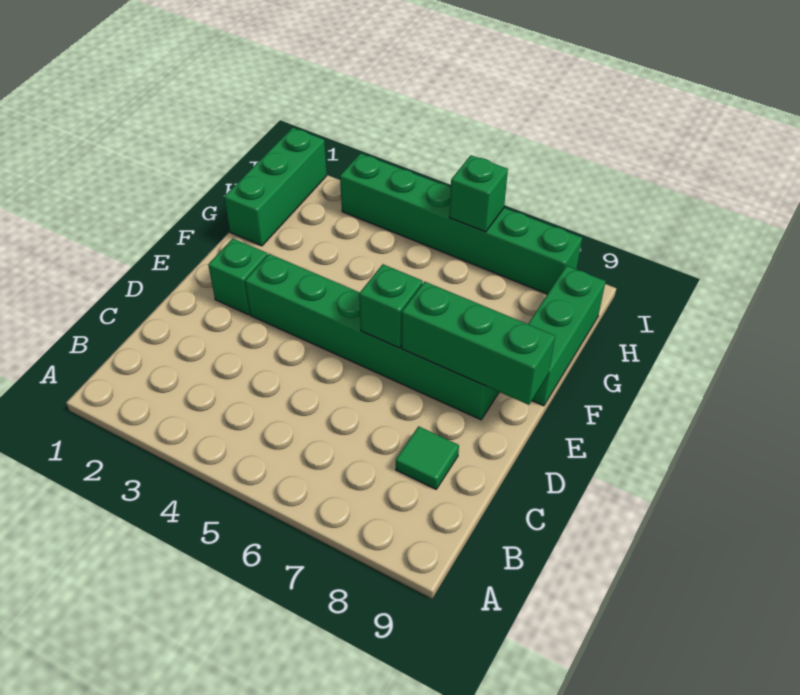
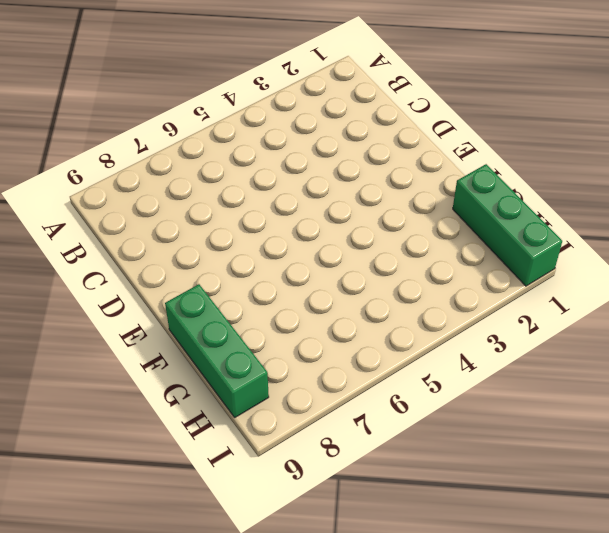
none -> green tile C8 level 1
none -> green brick E2 level 1

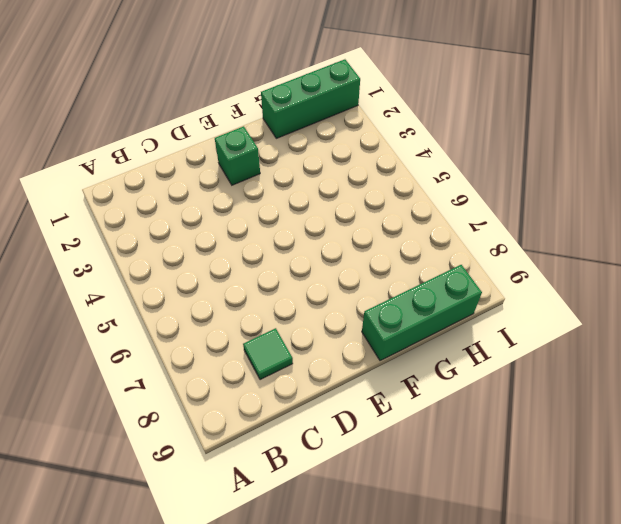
none -> green brick E3:E8 level 1
none -> green brick I3:I8 level 1

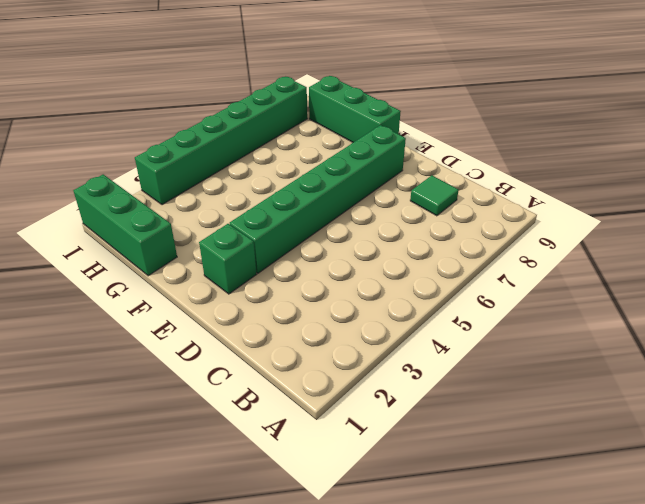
none -> green brick E6 level 2
none -> green brick E7:E9 level 2

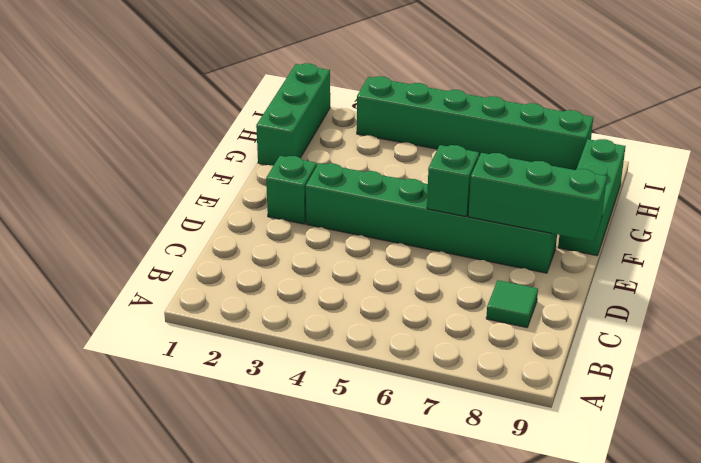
none -> green brick I6 level 2

